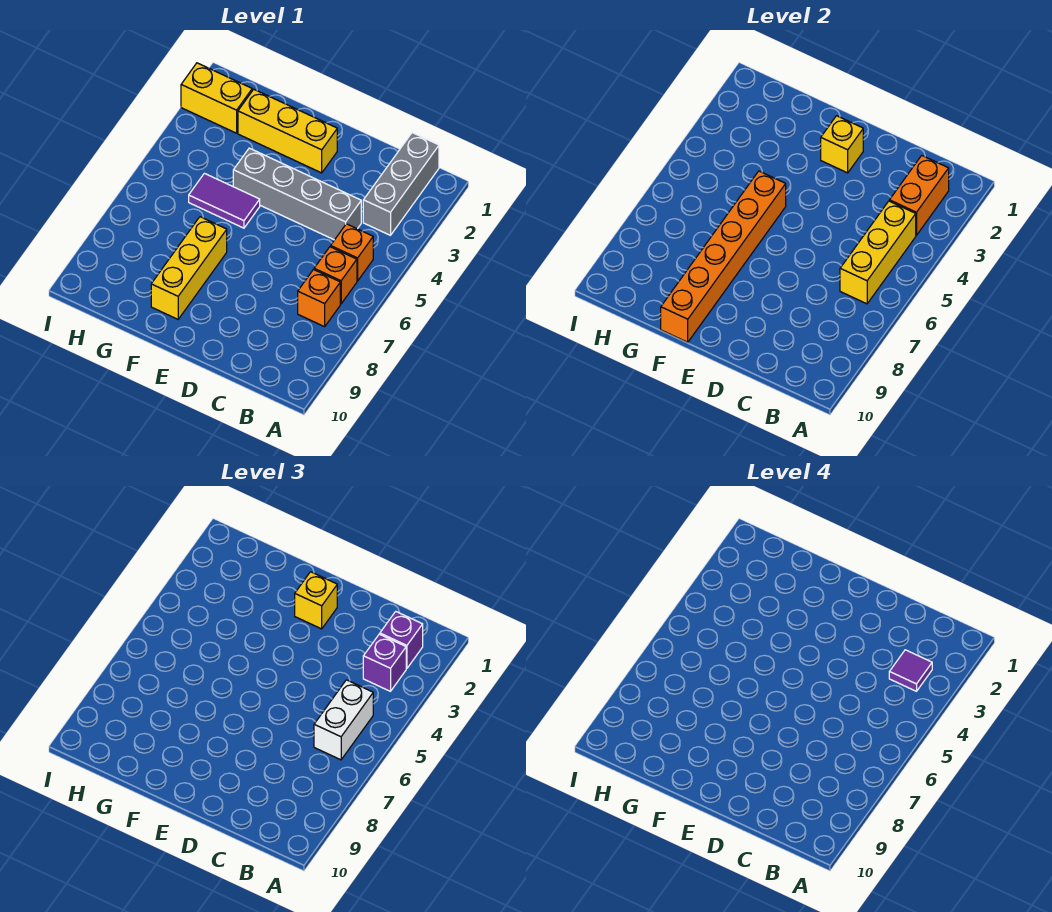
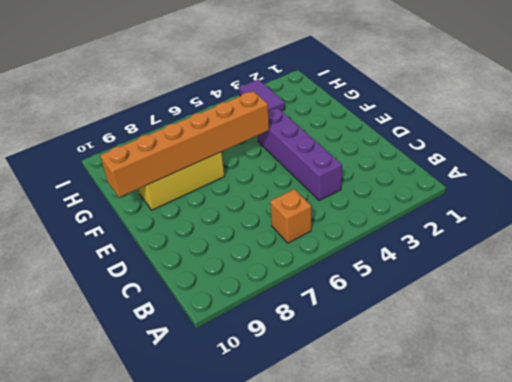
purple brick C4:F4 level 1 -> grey brick C4:F4 level 1
purple tile H3:I3 level 1 -> purple tile F5:G5 level 1
none -> grey brick B1:B3 level 1
none -> orange brick B5 level 1
none -> orange brick B7 level 1

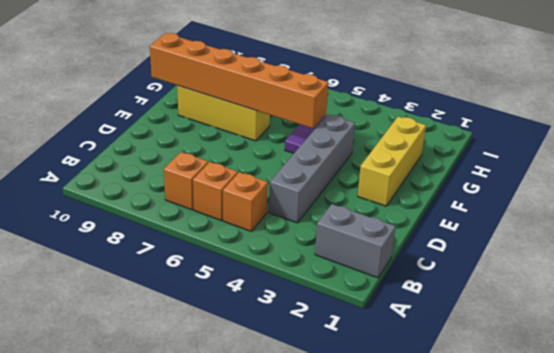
grey brick B1:B2 level 1 -> grey brick B1:B3 level 1
none -> yellow brick H2:I2 level 1
none -> orange brick B2:B3 level 2
none -> yellow brick B4:B6 level 2

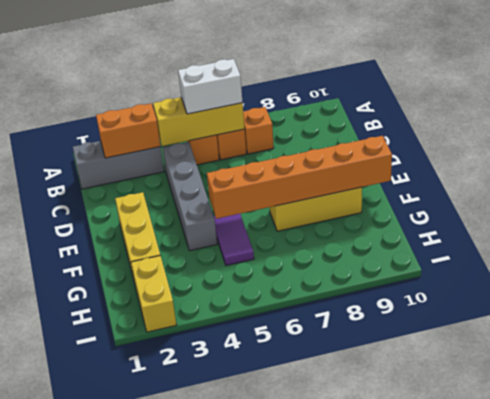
none -> yellow brick E2 level 2
none -> purple brick B2 level 3
none -> purple brick B3 level 3

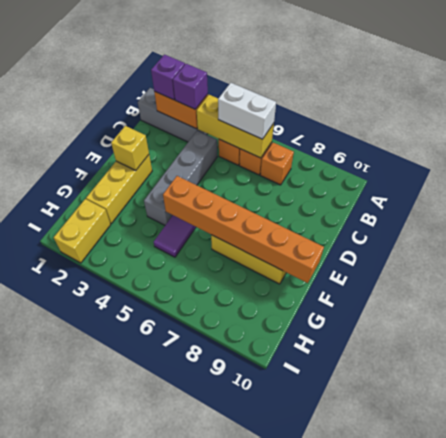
none -> yellow brick E2 level 3
none -> purple tile B3 level 4

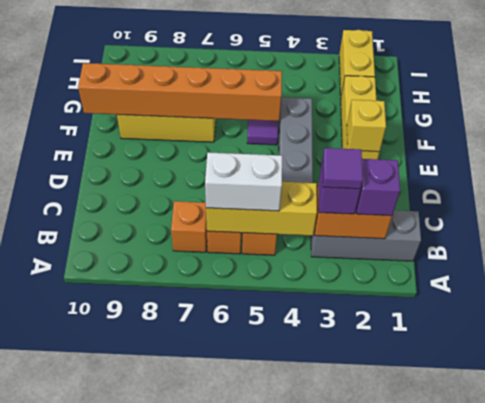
none -> yellow brick E2 level 3

